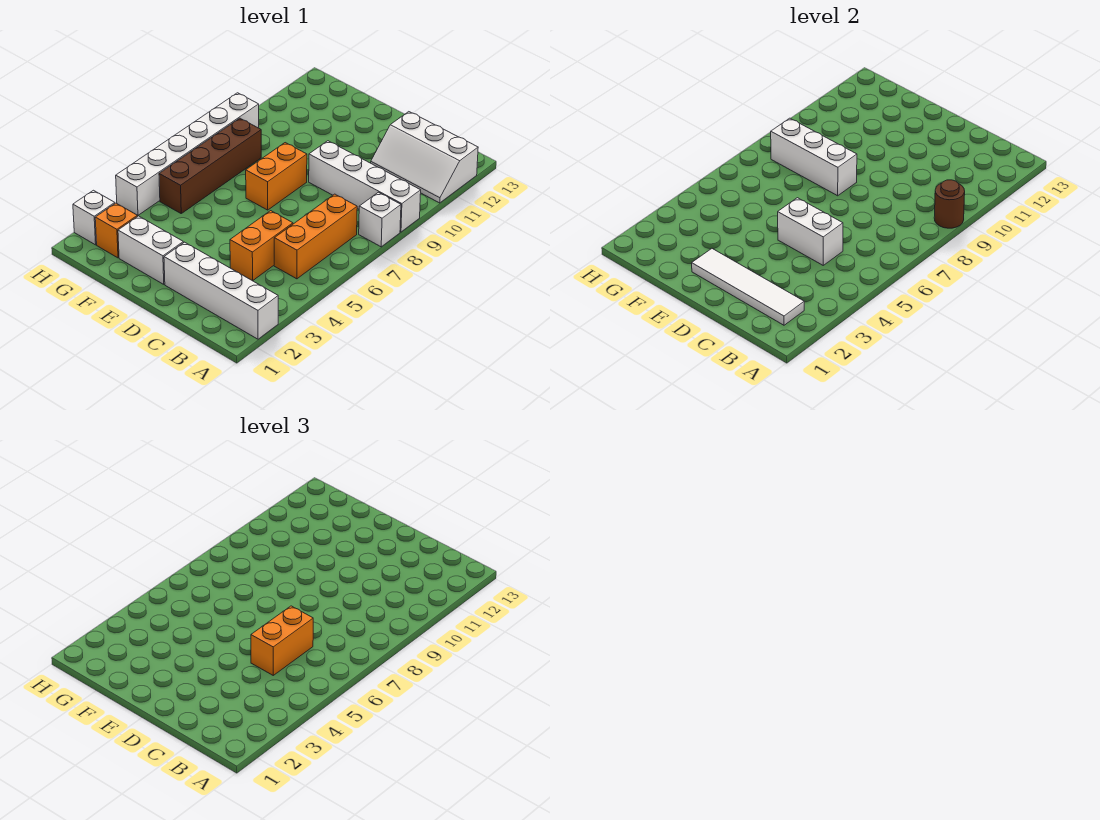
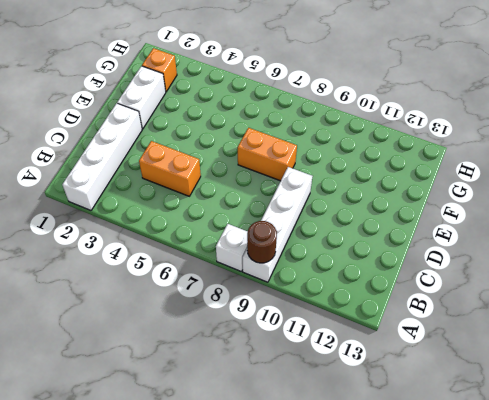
none -> white slope A11:C12 level 1 top 12
none -> orange brick B5:B7 level 1
none -> brown brick G5:G8 level 1

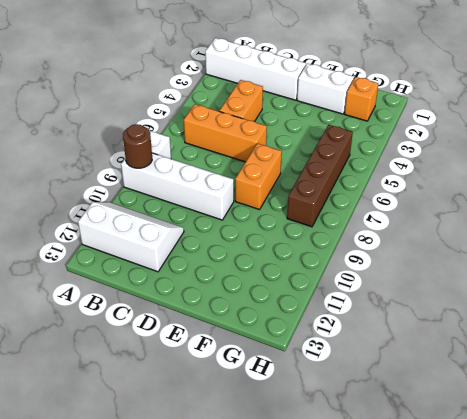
orange brick B6:D6 level 1 -> orange brick B5:B7 level 1
none -> white brick H2 level 1
none -> white brick H4:H9 level 1
none -> white tile B2:E2 level 2

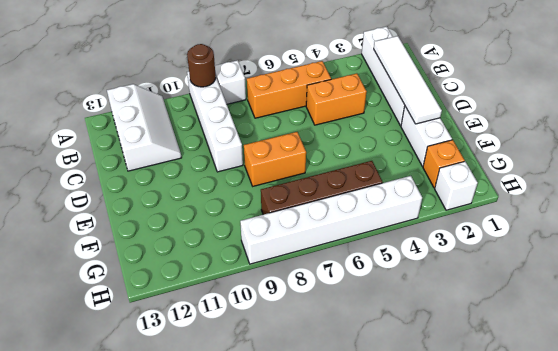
none -> white brick C5:D5 level 2
none -> white brick E8:G8 level 2
none -> orange brick C5:C6 level 3

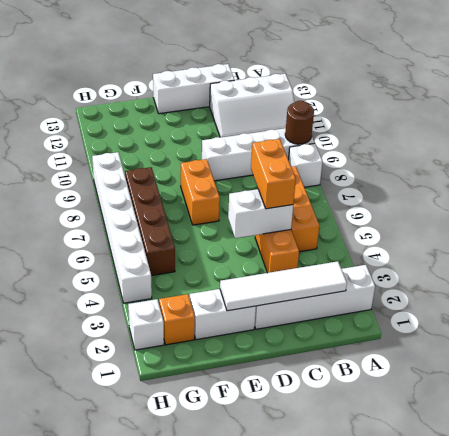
white brick C13:E13 level 1 -> white brick E8:G8 level 2

